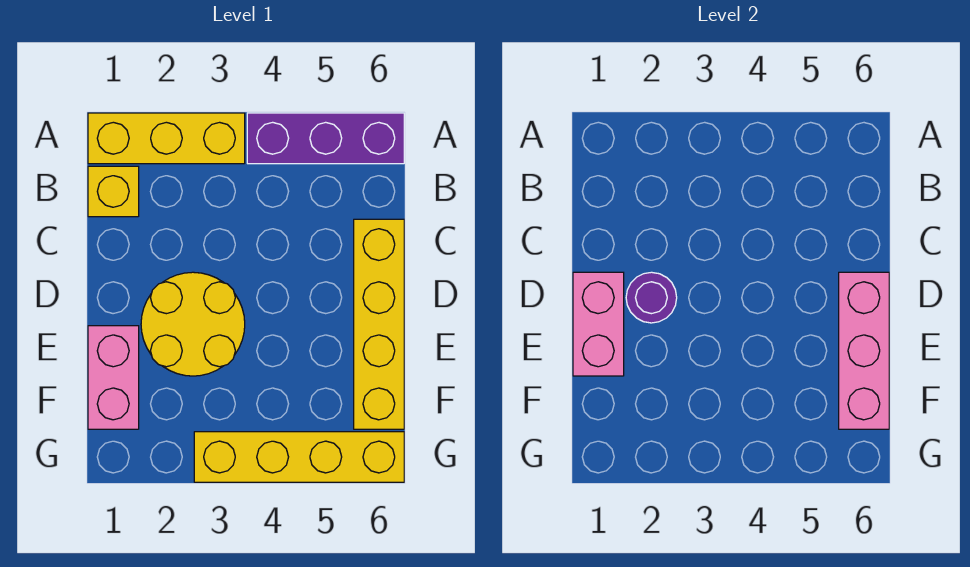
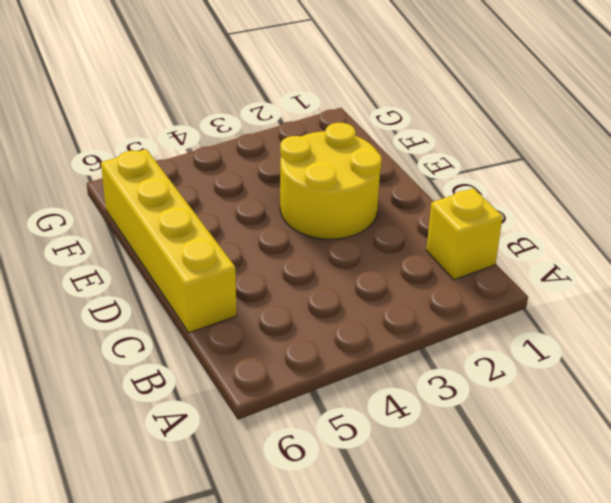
none -> yellow brick A1:A3 level 1
none -> purple brick A4:A6 level 1

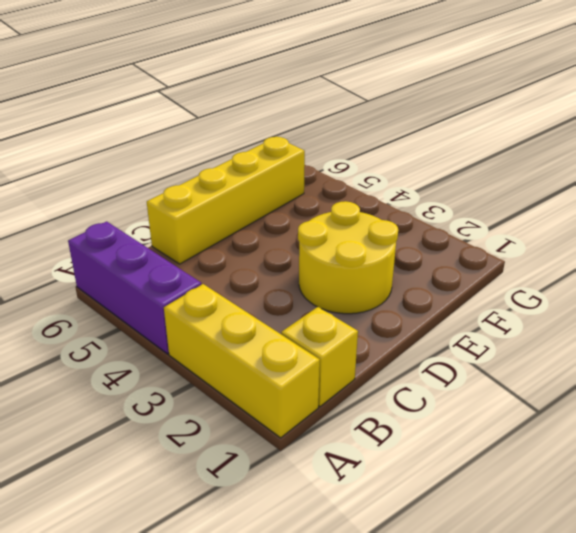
none -> pink brick E1:F1 level 1
none -> yellow brick G3:G6 level 1

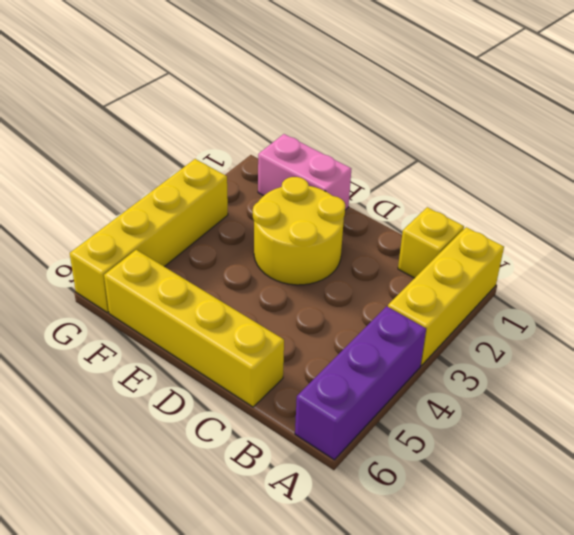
none -> pink brick D1:E1 level 2
none -> purple round brick D2 level 2

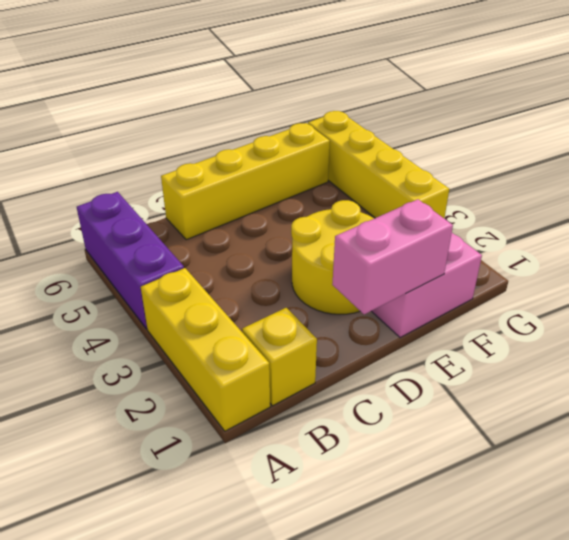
none -> purple round brick D2 level 2
none -> pink brick D6:F6 level 2

